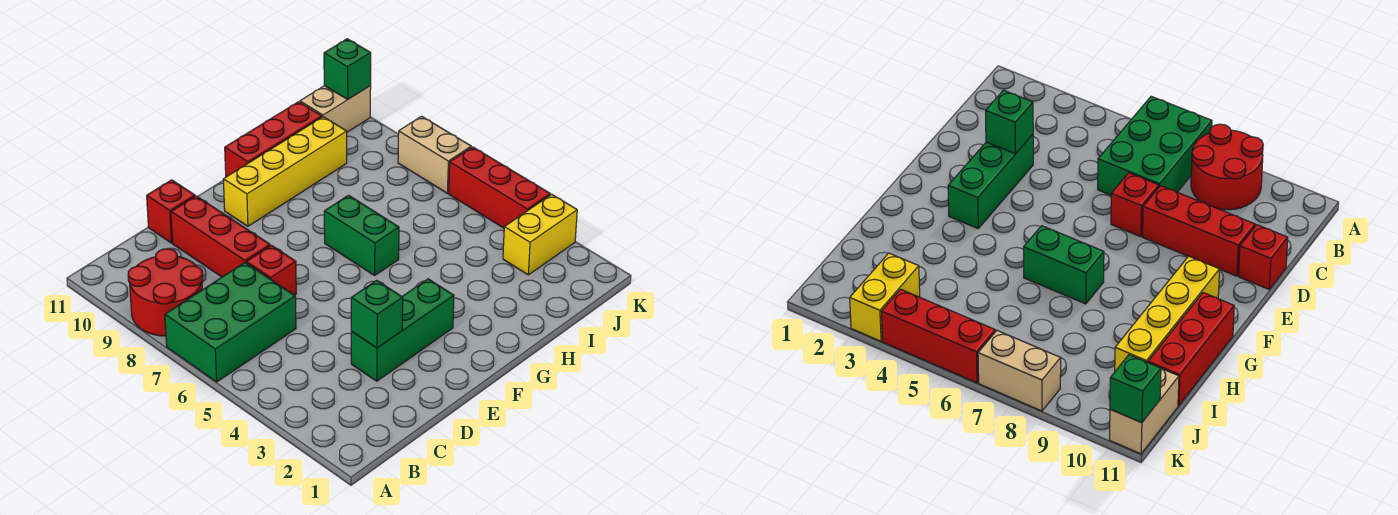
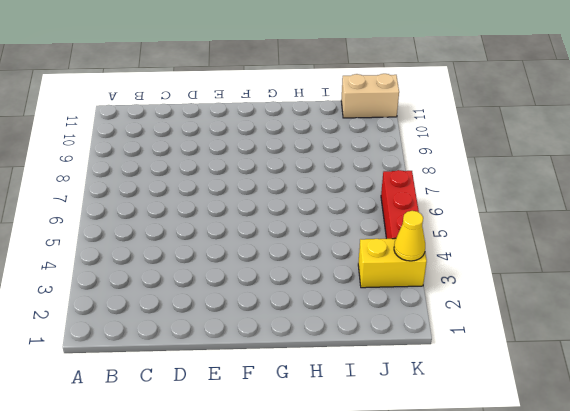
yellow cone K3 level 2 -> none
none -> green brick A6:C7 level 1
none -> red round brick A8:B9 level 1
none -> green brick D3:F3 level 1

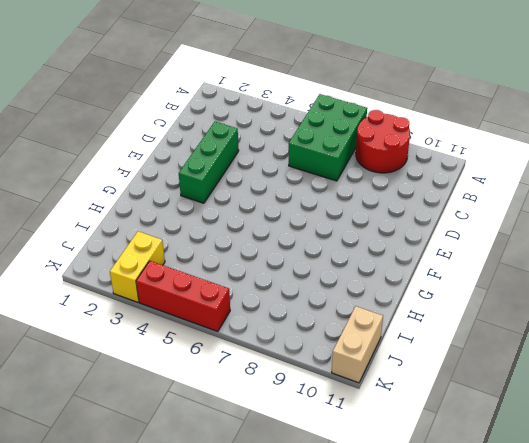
none -> red brick D7 level 1
none -> red brick D8:D10 level 1
none -> red brick D11 level 1

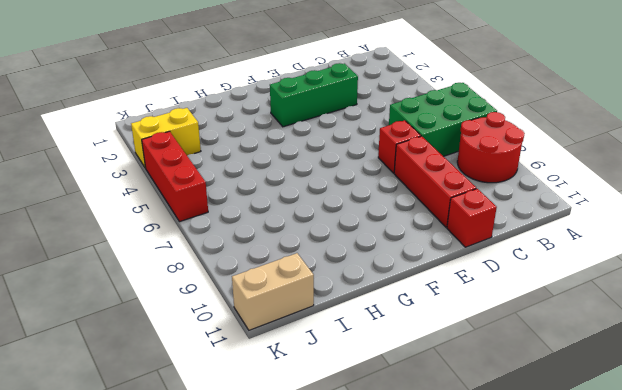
none -> yellow brick F10:I10 level 1
none -> green brick G6:G7 level 1
none -> red brick G11:I11 level 1

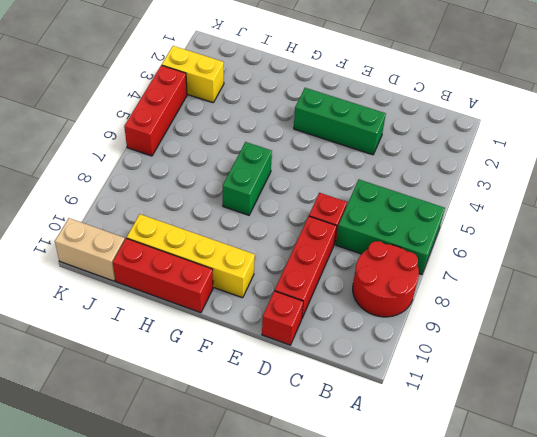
none -> tan brick K7:K8 level 1
none -> green brick D3 level 2
none -> green brick K11 level 2

